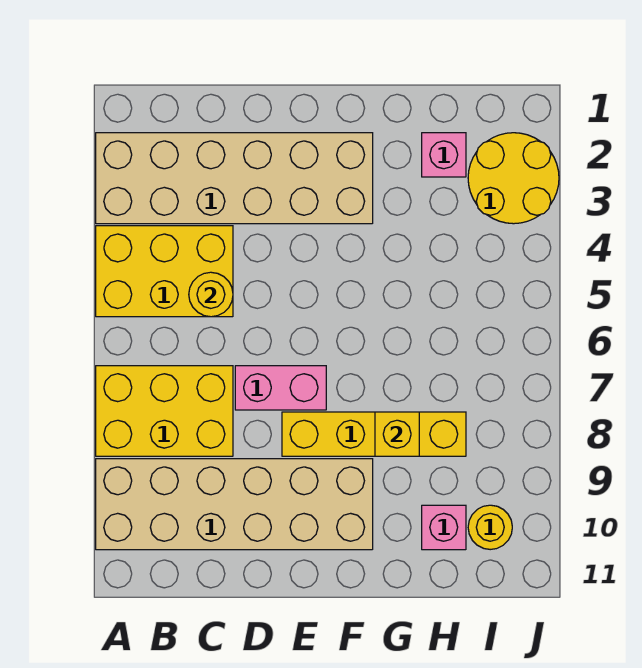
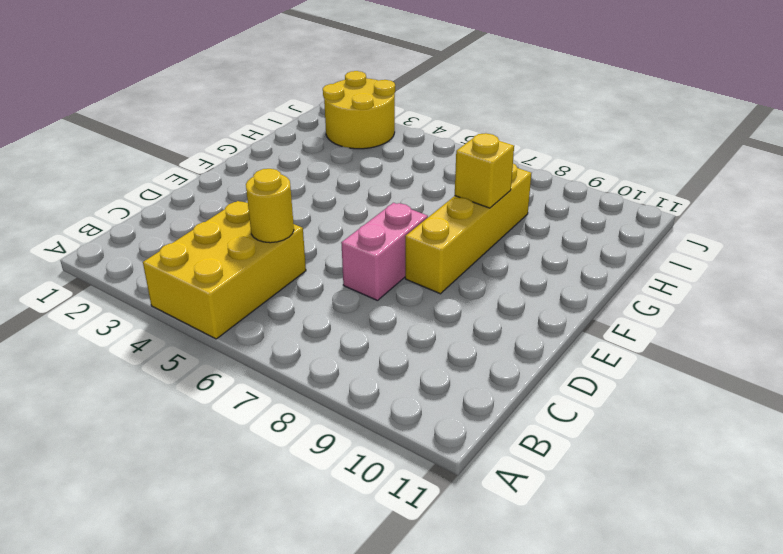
none -> tan brick A2:F3 level 1
none -> yellow brick A7:C8 level 1
none -> tan brick A9:F10 level 1

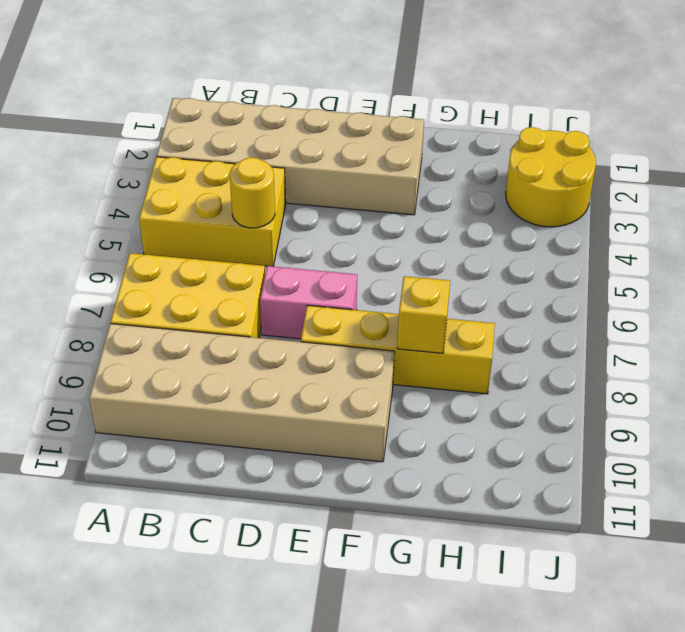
none -> pink brick H2 level 1
none -> pink brick H10 level 1
none -> yellow round brick I10 level 1

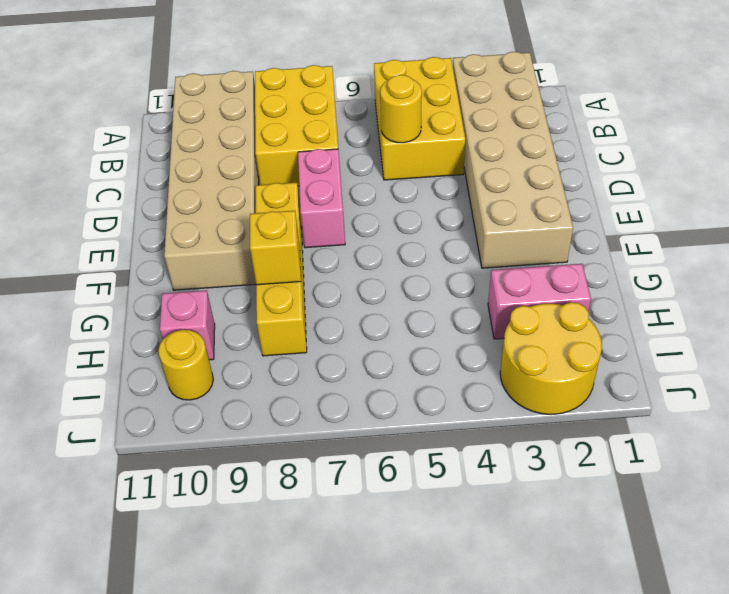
pink brick H2:H3 level 1 -> pink brick H2 level 1

